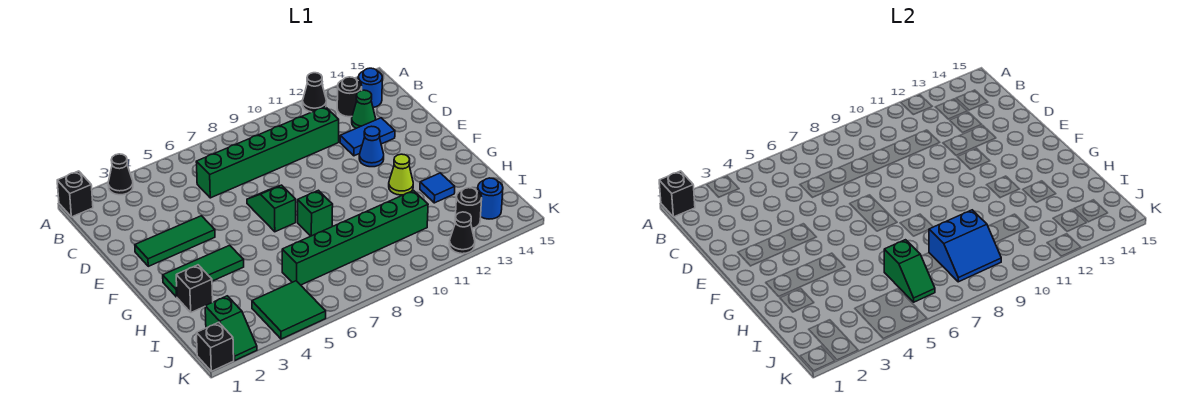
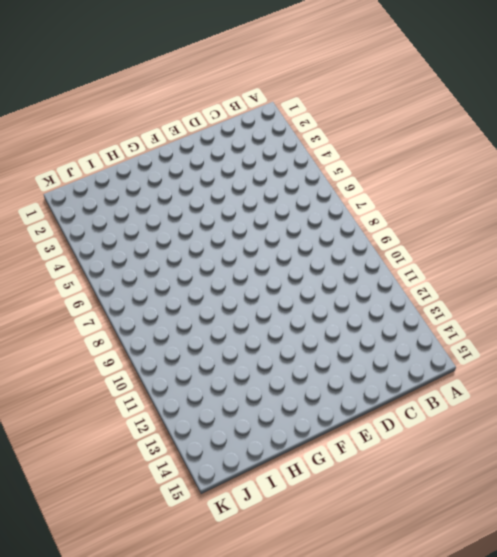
none -> black brick A1 level 1
none -> black cone A3 level 1
none -> black cone A12 level 1

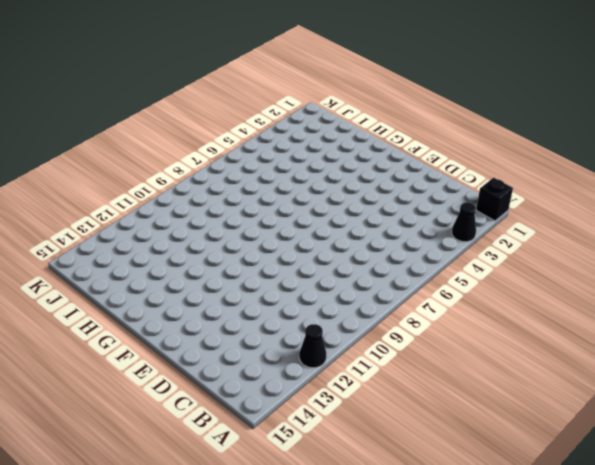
none -> black round brick B13 level 1
none -> blue round brick B14 level 1
none -> green brick C6:C11 level 1

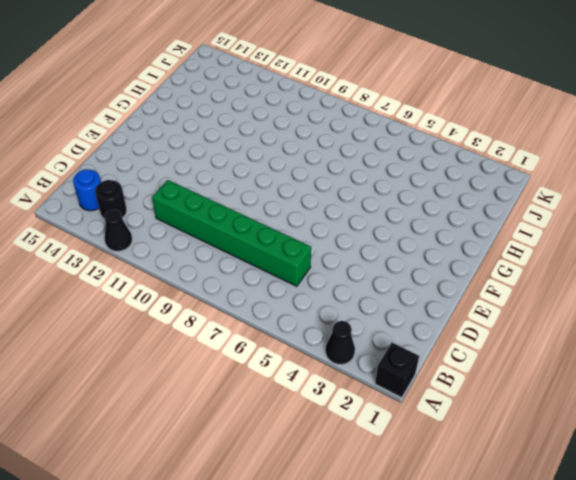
none -> green cone C13 level 1
none -> blue tile D12:D13 level 1
none -> green tile E2:E4 level 1

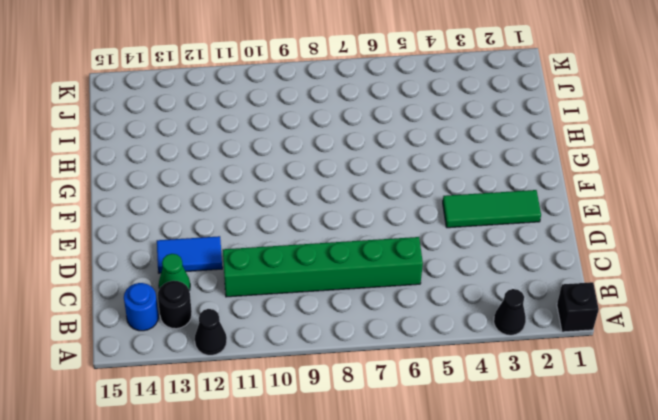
none -> green slope E7:F7 level 1 top F
none -> blue cone E12 level 1
none -> green tile G2:G4 level 1

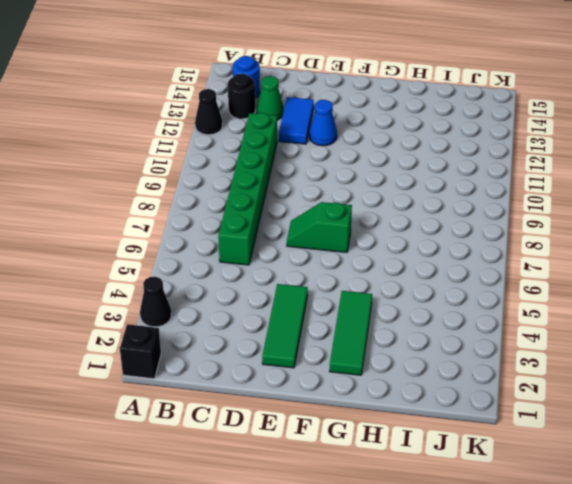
none -> green brick G8 level 1
none -> lime cone G12 level 1
none -> black brick H2 level 1

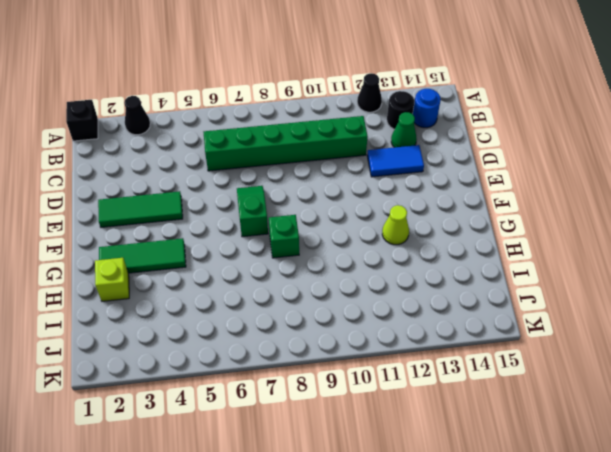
lime brick H2 level 1 -> black brick H2 level 1
none -> blue cone E12 level 1
none -> blue tile H13 level 1
none -> green brick I6:I11 level 1

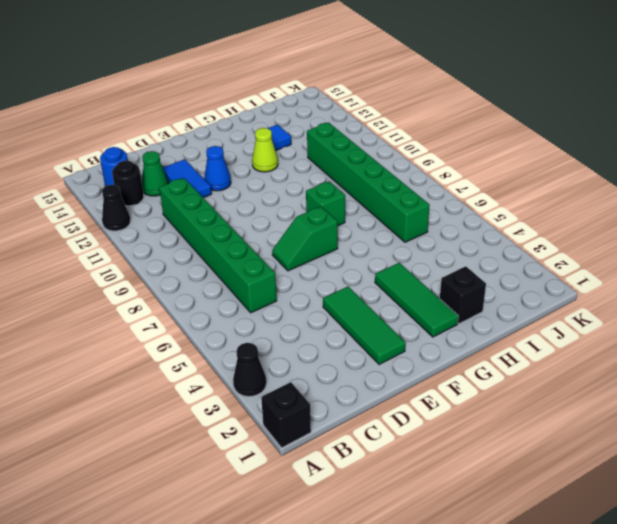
none -> green slope J2:K2 level 1 top J
none -> green tile J4:K5 level 1
none -> black round brick J13 level 1

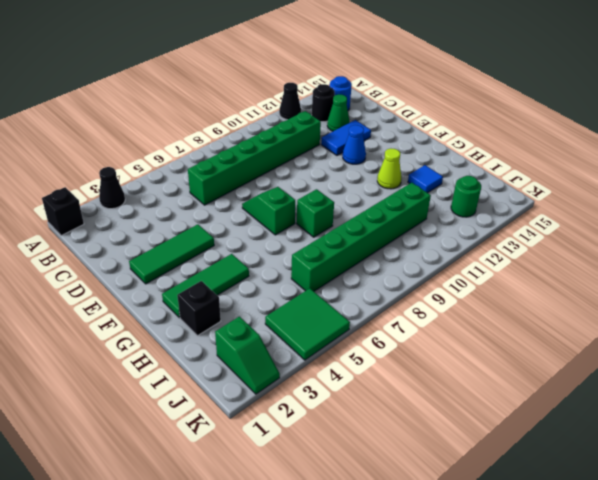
green round brick J13 level 1 -> black round brick J13 level 1
none -> blue round brick J14 level 1
none -> black brick K1 level 1
none -> black cone K12 level 1

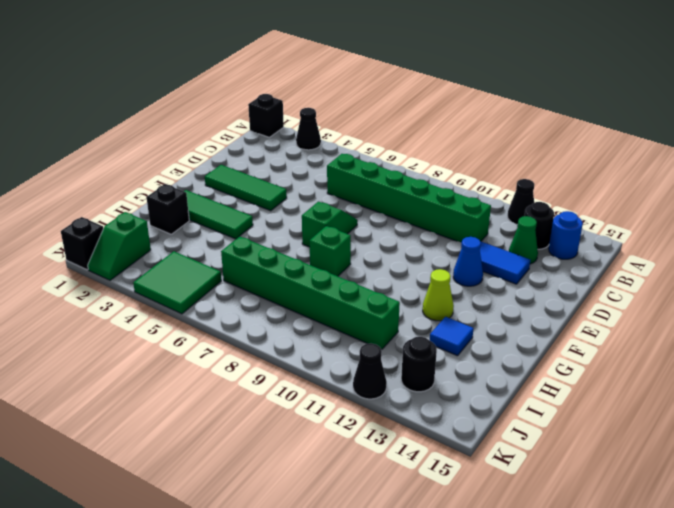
none -> blue round brick J14 level 1
none -> black brick A1 level 2
none -> green slope I6:J6 level 2 top I

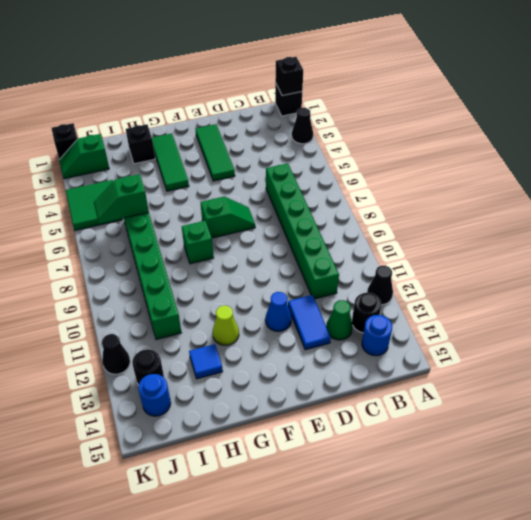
none -> blue slope I8:J9 level 2 top I

